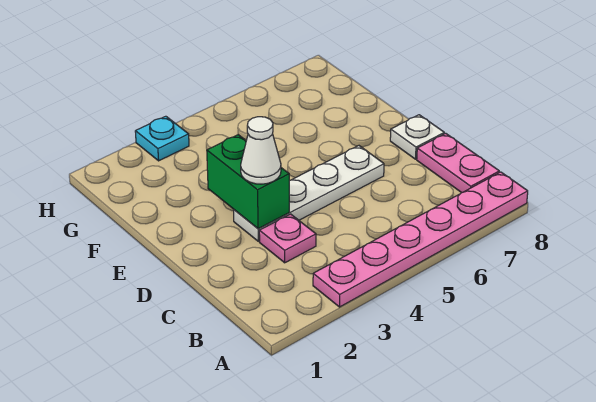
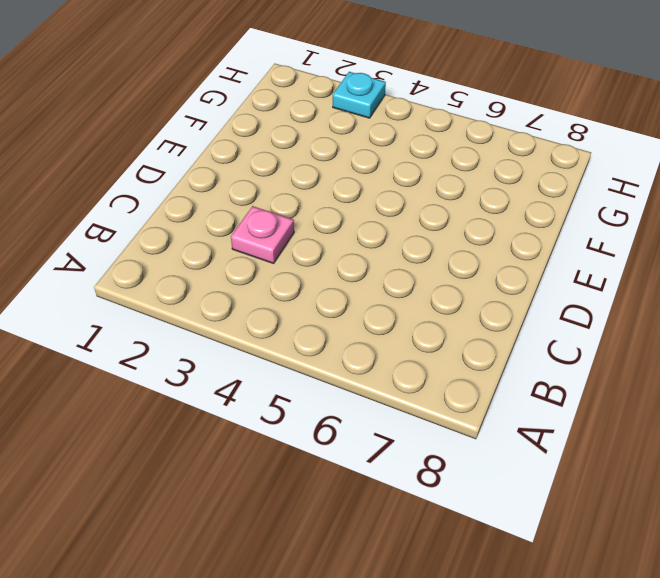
none -> pink plate A3:A8 level 1
none -> pink plate B8:C8 level 1

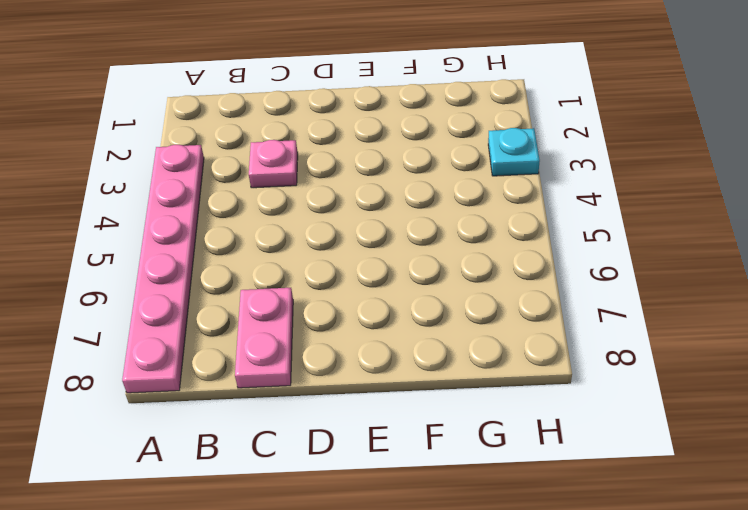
pink plate C7:C8 level 1 -> pink plate B8:C8 level 1
none -> white plate D3:D6 level 1
none -> white plate D8 level 1

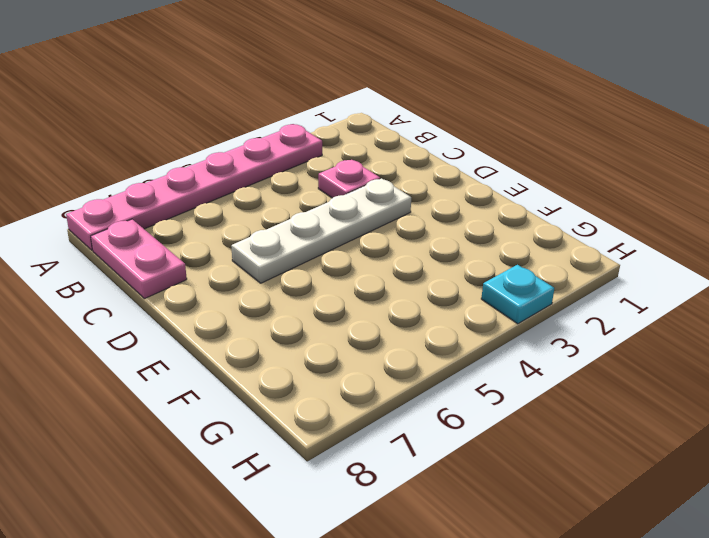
none -> white plate D8 level 1
none -> green brick D3:E3 level 2

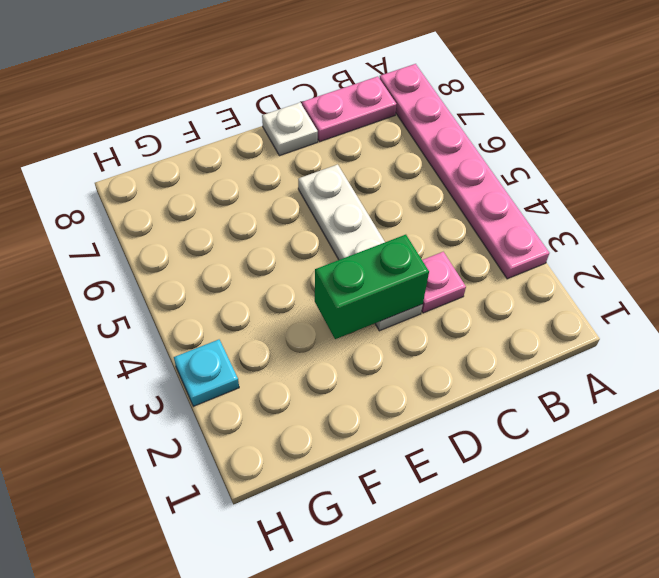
none -> white cone D3 level 3

